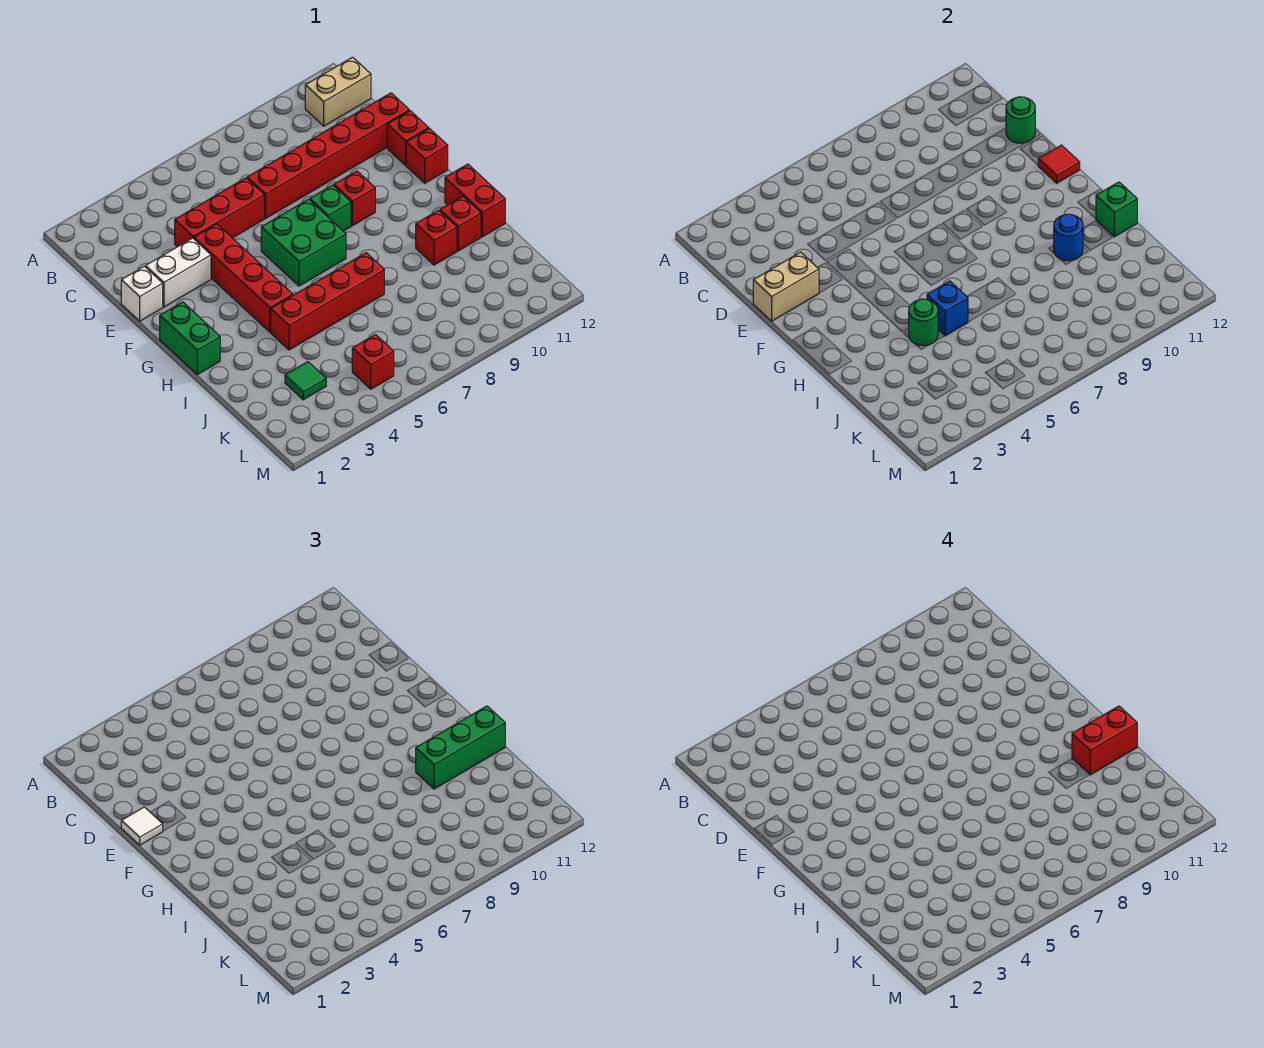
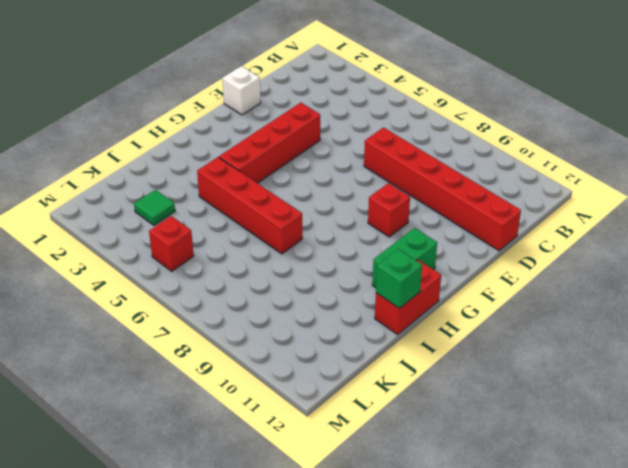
green brick G11:H11 level 1 -> green brick G1:H1 level 1
none -> tan brick B11:B12 level 1
none -> red brick D4:D6 level 1
none -> white brick E2:E3 level 1

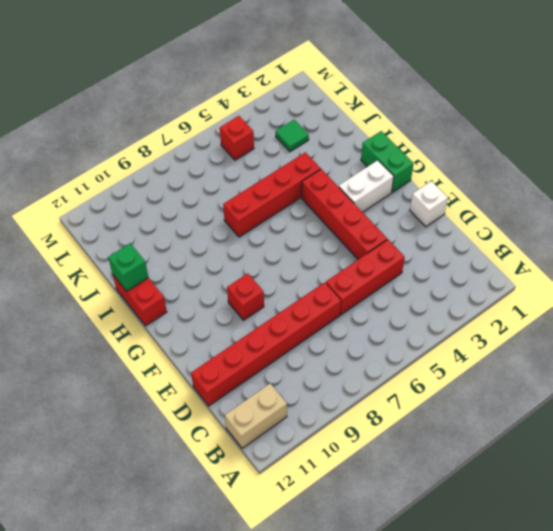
white brick G2:G3 level 1 -> white brick E2:E3 level 1
none -> red brick E12 level 1
none -> green brick F6:G7 level 1
none -> green brick F8 level 1

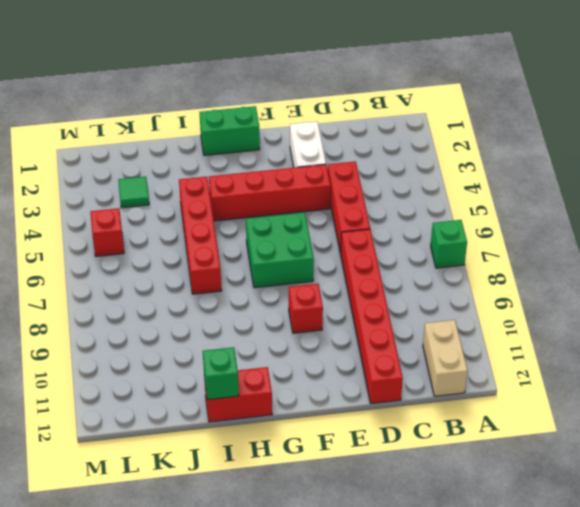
green brick A7 level 1 -> green brick F8 level 1
none -> white brick E1 level 1
none -> red brick E12 level 1
none -> red brick F12 level 1

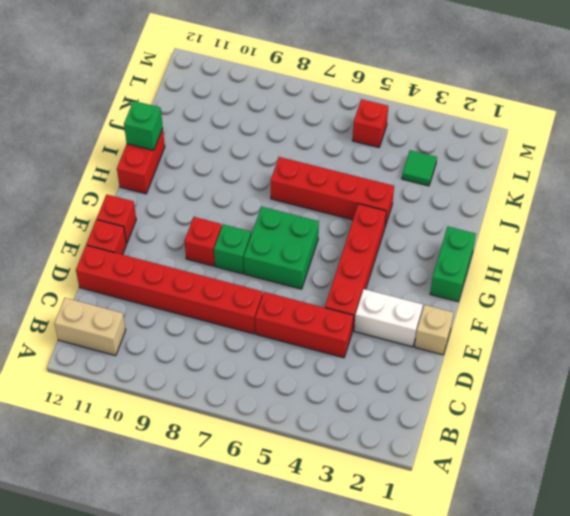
tan brick E1 level 1 -> white brick E1 level 1
none -> red brick I10 level 1
none -> red brick I11 level 1
none -> green round brick D12 level 2

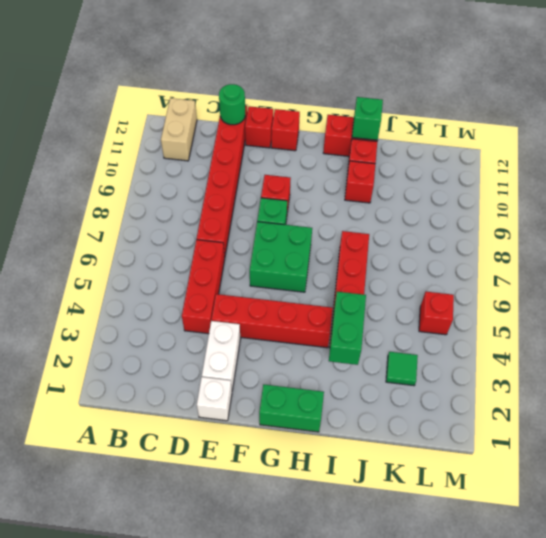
green brick I3:I4 level 2 -> green round brick I4 level 2
none -> tan brick E1:E2 level 2
none -> red tile F12 level 2
none -> blue brick I5 level 2

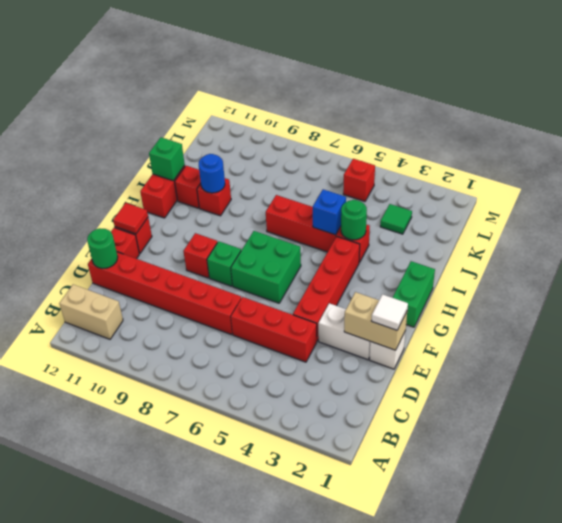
none -> green brick I10:I12 level 3
none -> red brick I11:I12 level 4

